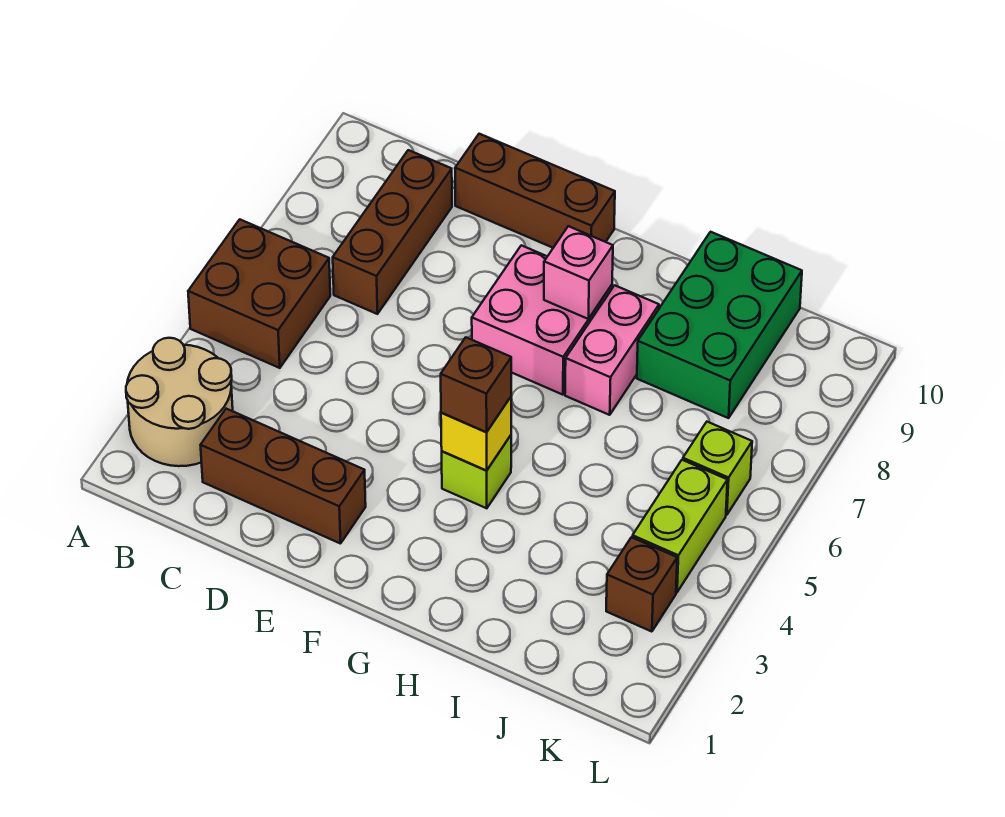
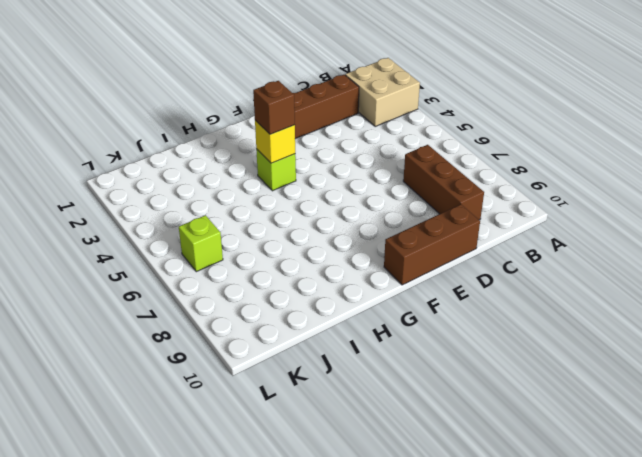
tan brick A2:B3 level 1 -> tan round brick A2:B3 level 1
none -> brown brick A5:B6 level 1
none -> pink brick F7:G8 level 1
none -> pink brick H7:H8 level 1

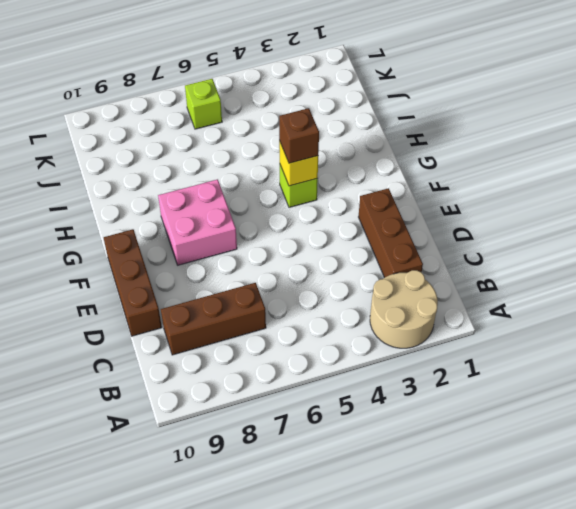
none -> brown brick A5:B6 level 1
none -> pink brick H7:H8 level 1
none -> green brick I8:J10 level 1

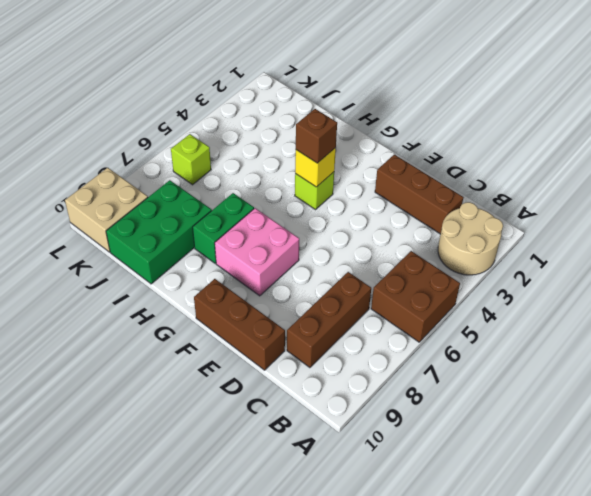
green brick H7:H8 level 1 -> pink brick H7:H8 level 1
tan brick K9:L10 level 1 -> none
none -> brown brick K3 level 1
none -> lime brick K4:K5 level 1
none -> pink brick G8 level 2

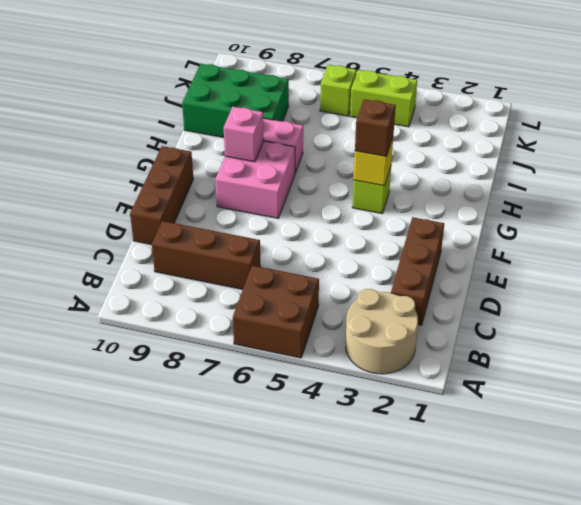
none -> brown brick K3 level 1

